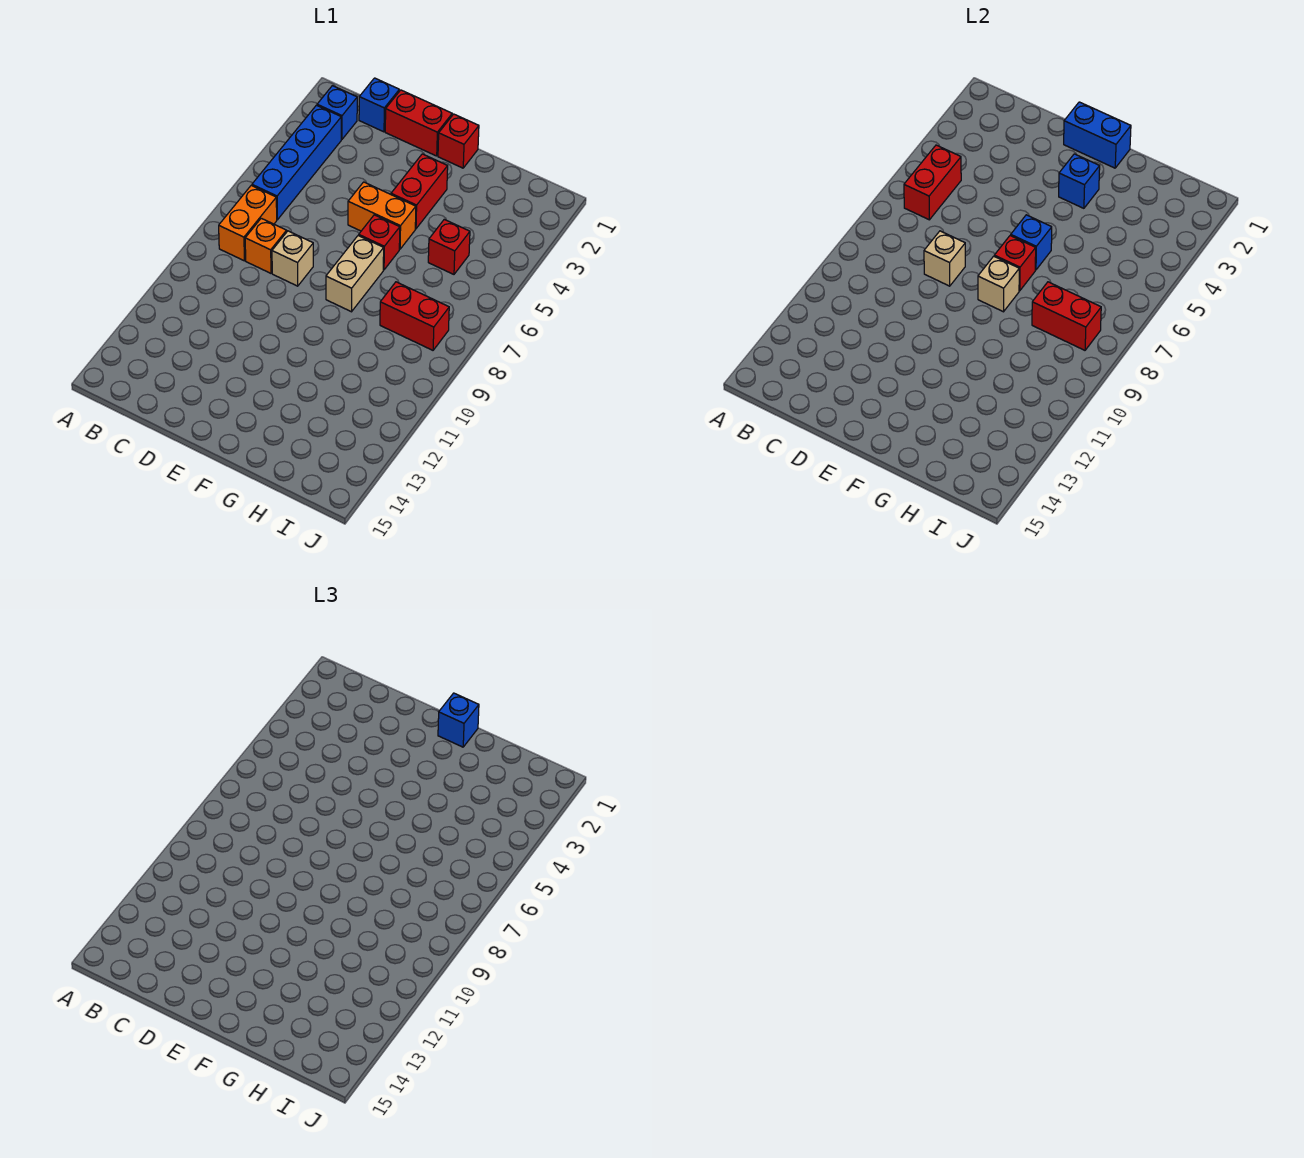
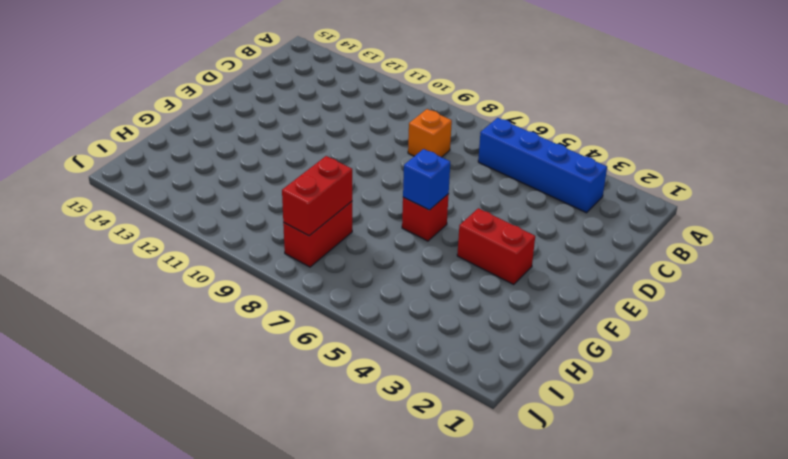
none -> blue brick B2 level 1
none -> orange brick B7:B8 level 1
none -> blue brick C1 level 1

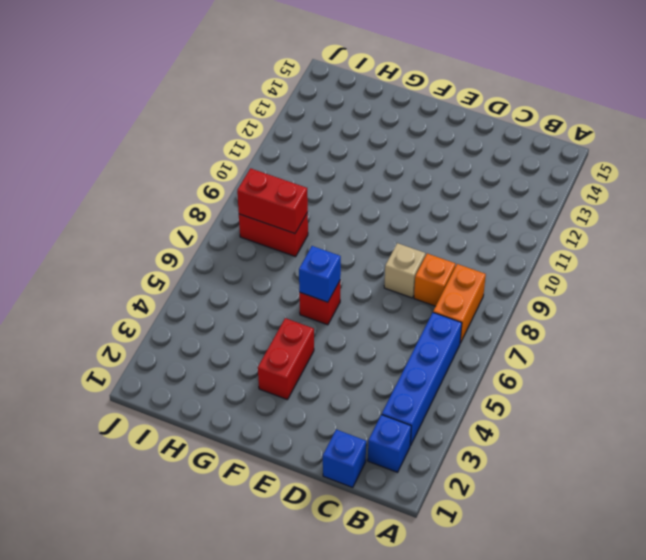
none -> red brick D1:E1 level 1
none -> orange brick E5:F5 level 1
none -> red brick F1 level 1

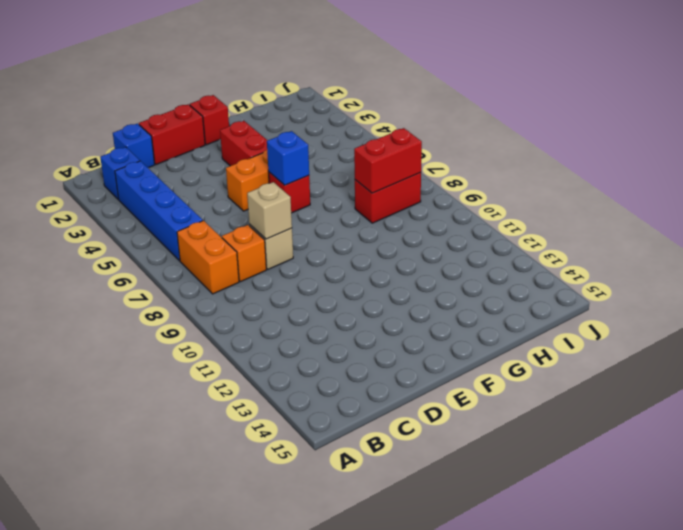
none -> tan brick F7:F8 level 1
none -> red brick H5 level 1
none -> red brick B5:B6 level 2

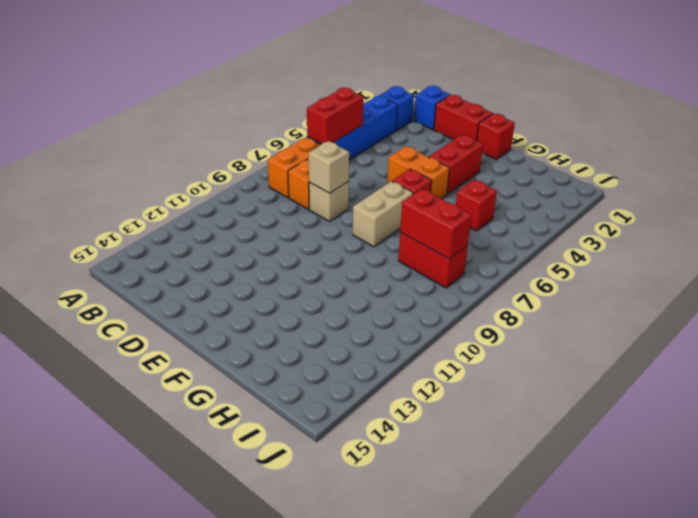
none -> blue brick E1:F1 level 2
none -> blue brick F3 level 2
none -> blue brick F6 level 2

